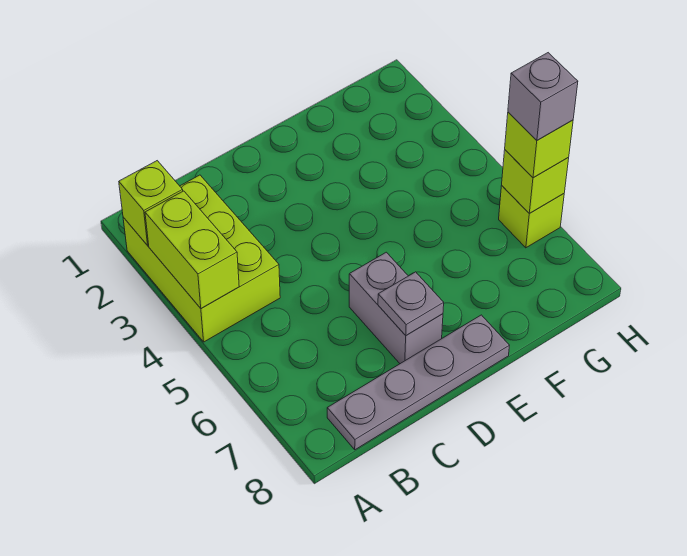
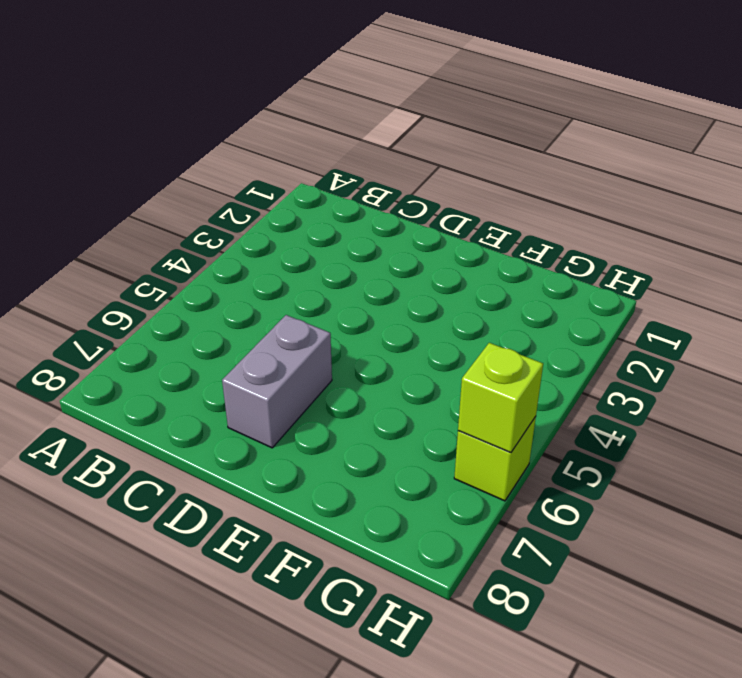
none -> lime brick A2:B4 level 1
none -> grey plate B8:E8 level 1

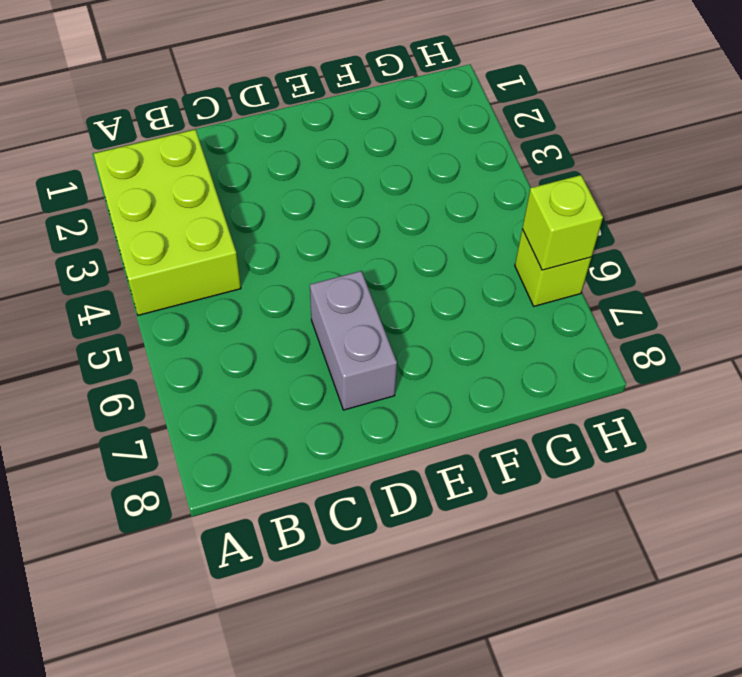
none -> grey plate B8:E8 level 1
none -> lime brick A2 level 2

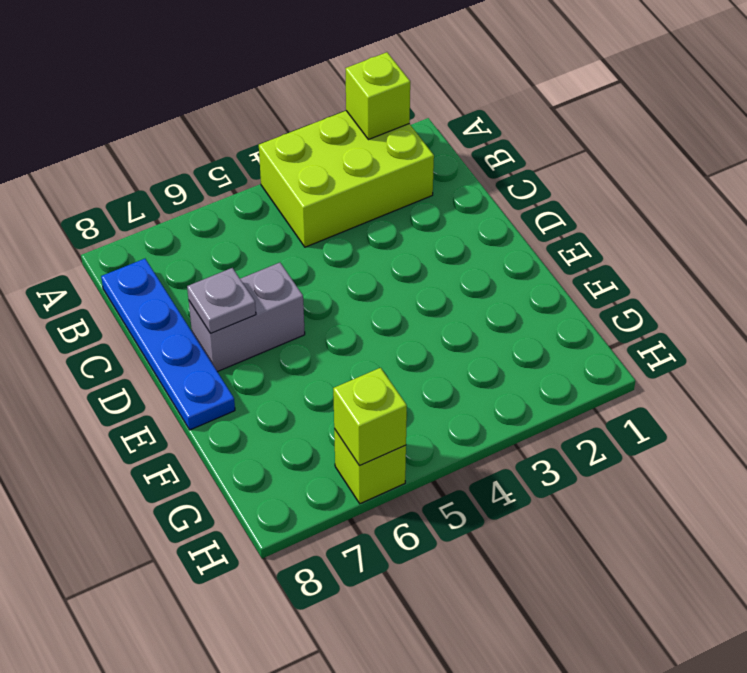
blue plate B8:E8 level 1 -> grey plate B8:E8 level 1
none -> lime brick A3:A4 level 2
none -> lime brick H6 level 3

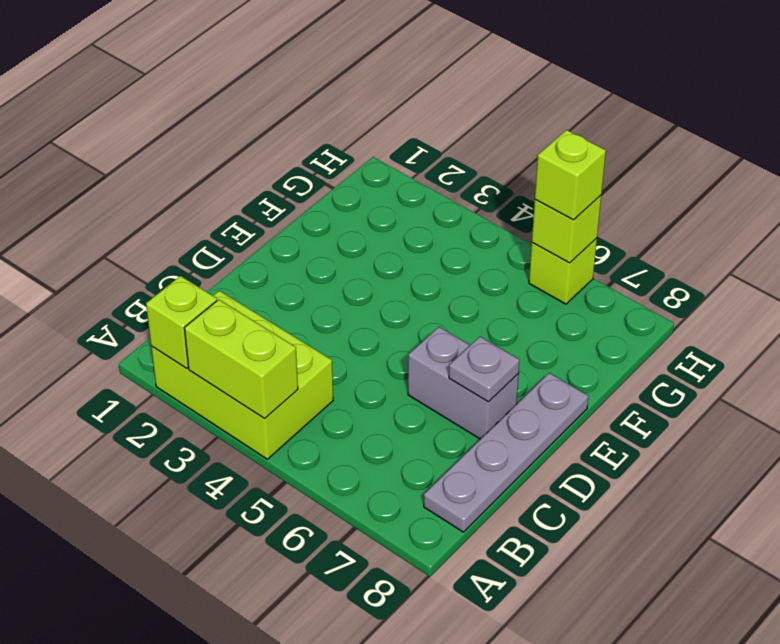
none -> grey brick H6 level 4

